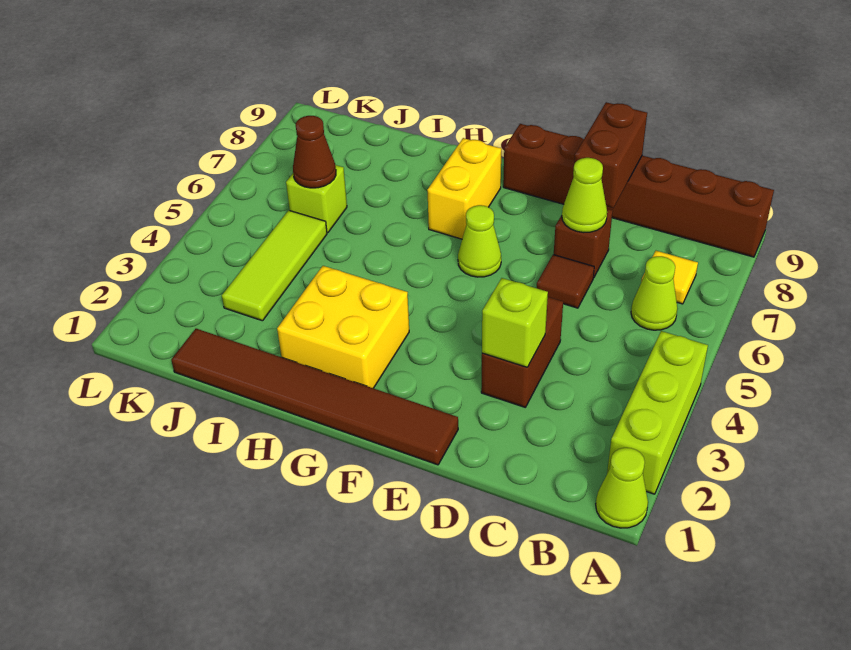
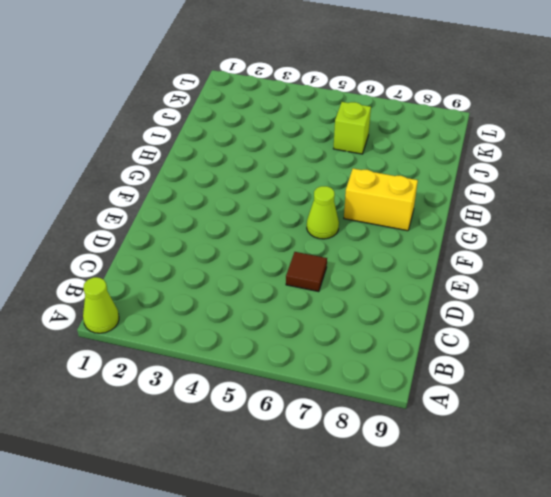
none -> lime brick A2:A4 level 1
none -> brown brick A9:F9 level 1
none -> lime cone B6 level 1

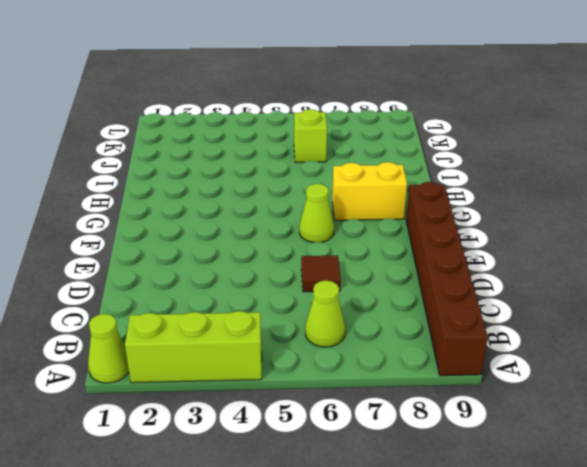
none -> yellow tile B7 level 1
none -> brown brick D3:D4 level 1
none -> brown brick D7 level 1

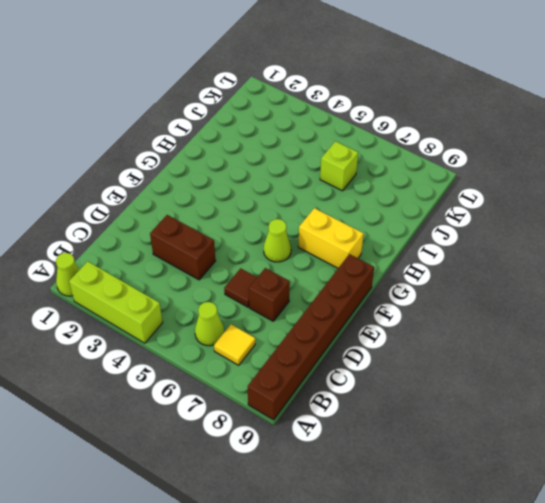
none -> brown tile E1:J1 level 1
none -> yellow brick G2:H3 level 1
none -> lime tile J3:J5 level 1

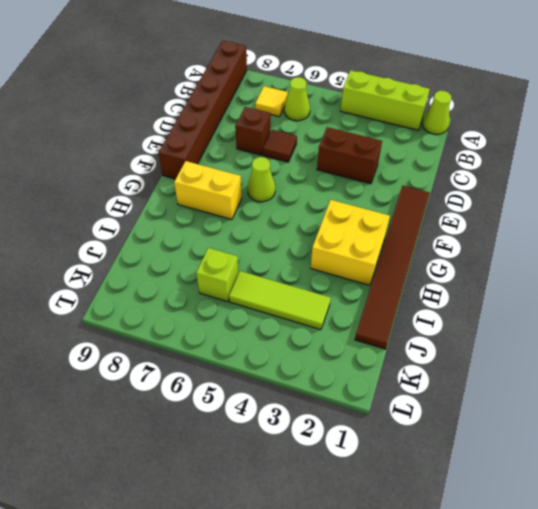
none -> lime brick D3 level 2
none -> lime cone D7 level 2
none -> brown brick D8:D9 level 2

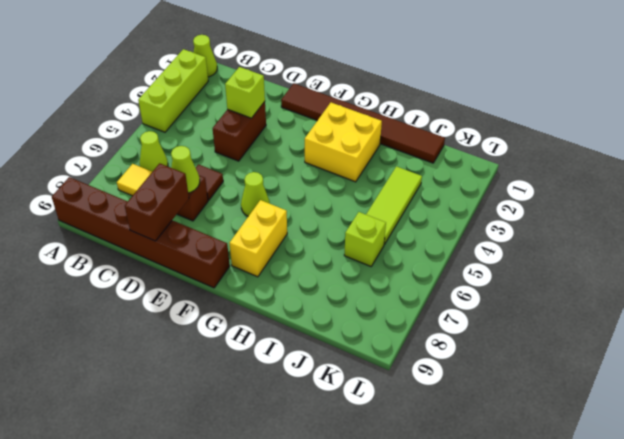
none -> brown cone J6 level 2

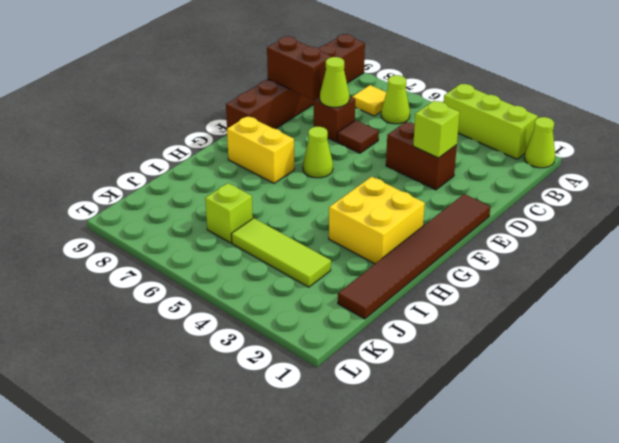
none -> brown cone J6 level 2

